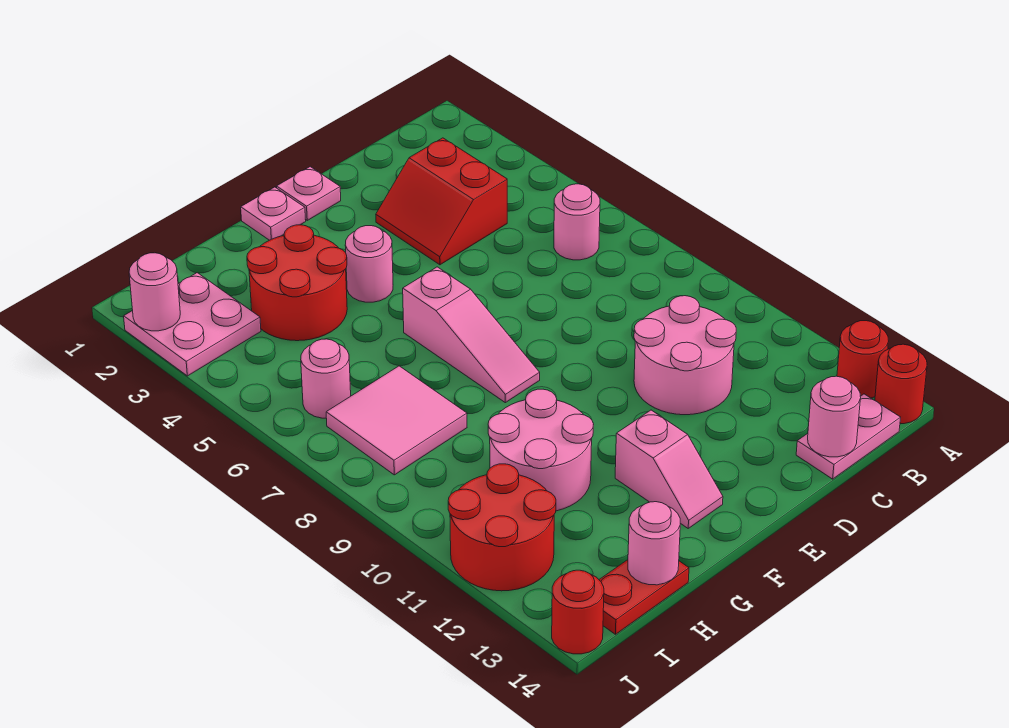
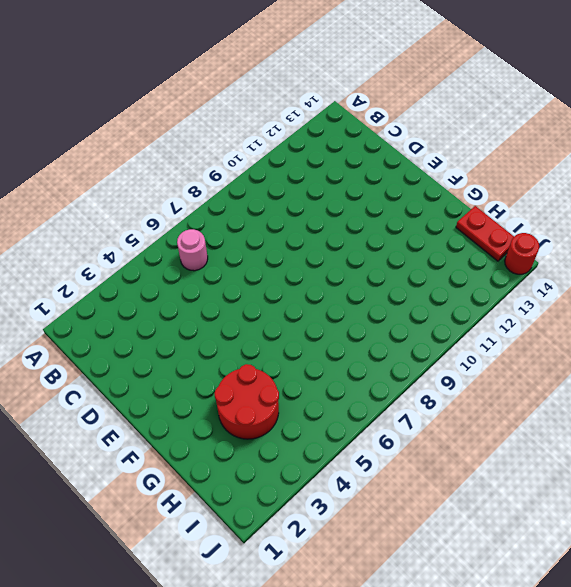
none -> red round brick A13 level 1
none -> red round brick A14 level 1
none -> pink plate B14:C14 level 1

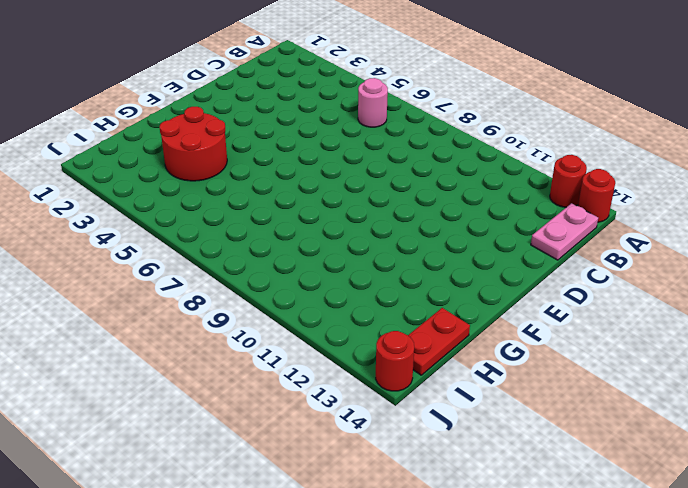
none -> red slope C3:D4 level 1 top C
none -> pink round brick C10:D11 level 1
none -> pink plate E1 level 1

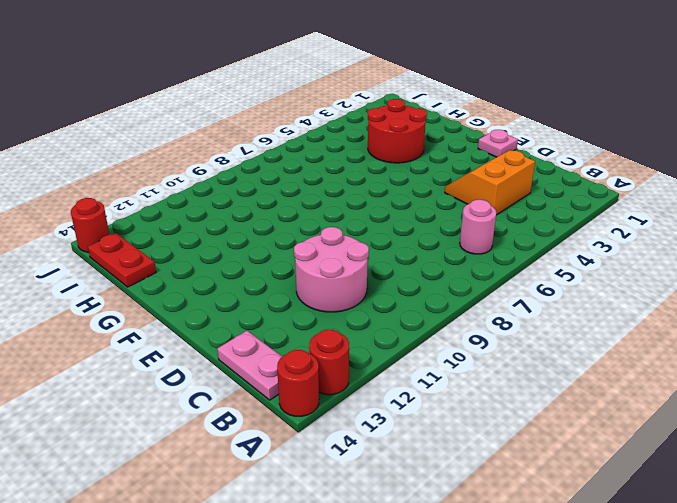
orange slope C3:D4 level 1 top C -> red slope C3:D4 level 1 top C
none -> pink plate F1 level 1
none -> pink round brick F4 level 1
none -> pink slope F6:F8 level 1 top 6

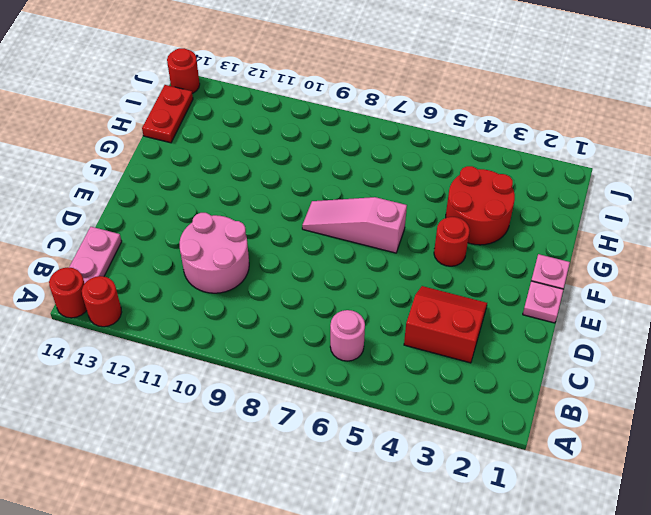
red round brick F4 level 1 -> pink round brick F4 level 1
none -> pink slope F12:F13 level 1 top 12
none -> pink round brick G10:H11 level 1
none -> pink tile H7:I8 level 1

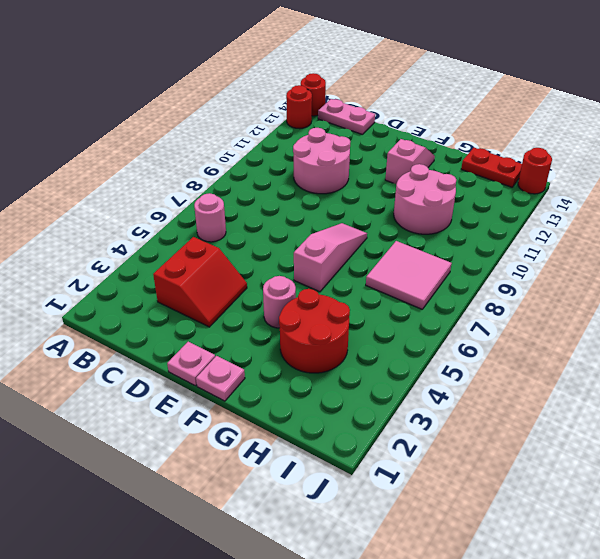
none -> pink plate I2:J3 level 1
none -> pink round brick I6 level 1
none -> red round brick I11:J12 level 1

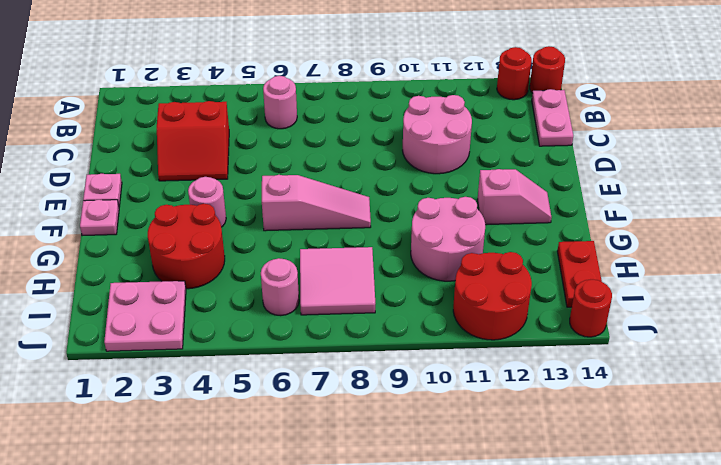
none -> pink round brick C14 level 2
none -> pink round brick H14 level 2
none -> pink round brick J2 level 2

